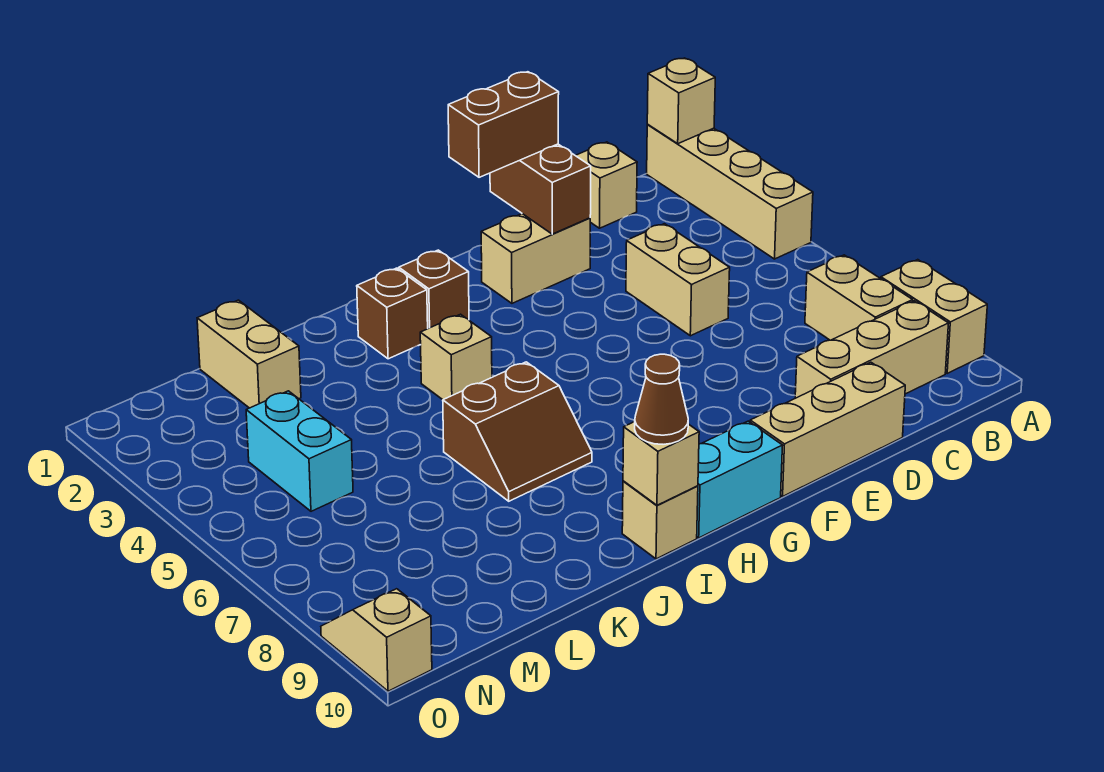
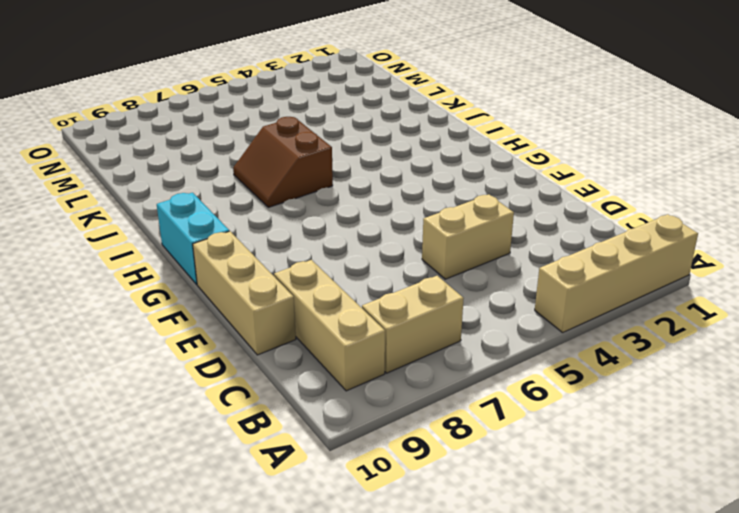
none -> tan brick A8:A9 level 1
none -> tan brick C1 level 1
none -> tan brick E2:F2 level 1

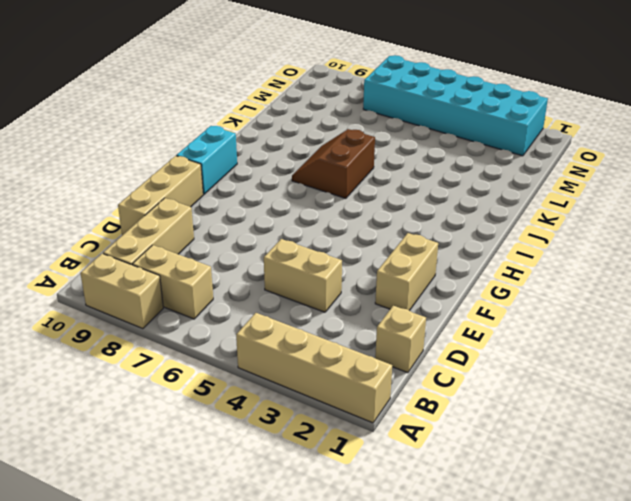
cyan brick N2:O7 level 1 -> none
none -> brown brick H2 level 1
none -> brown brick I2 level 1
none -> tan brick I4 level 1

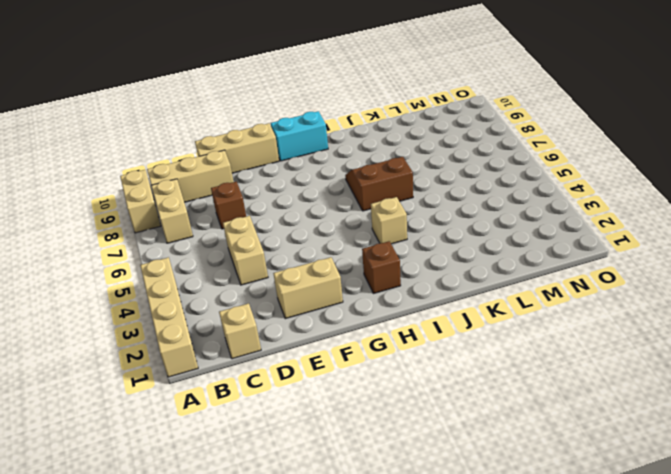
brown brick D7 level 1 -> brown brick I2 level 1
none -> tan brick I10 level 1
none -> tan brick L1:L2 level 1
none -> cyan brick M4:M5 level 1

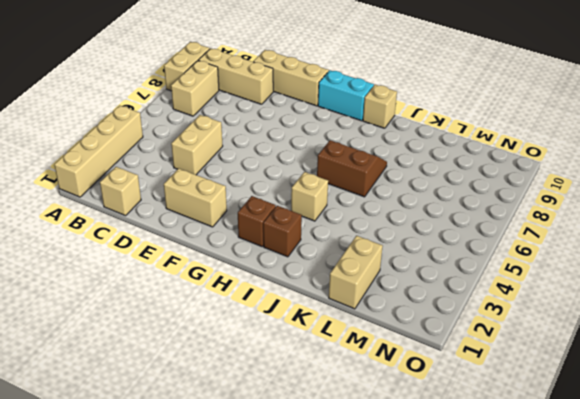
none -> cyan brick M4:M5 level 1
none -> tan slope O9:O10 level 1 top 10
none -> tan brick A1 level 2

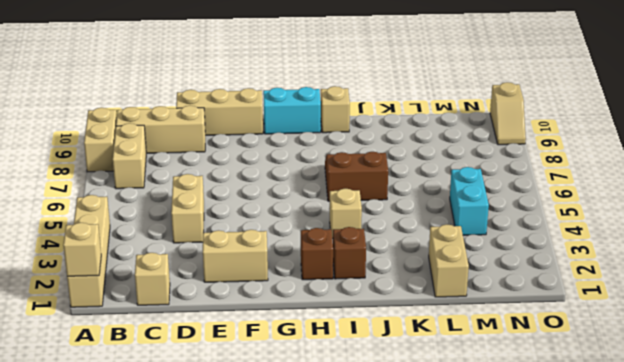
none -> brown brick E1:E2 level 2
none -> tan brick I10 level 2
none -> brown brick E1:F1 level 3

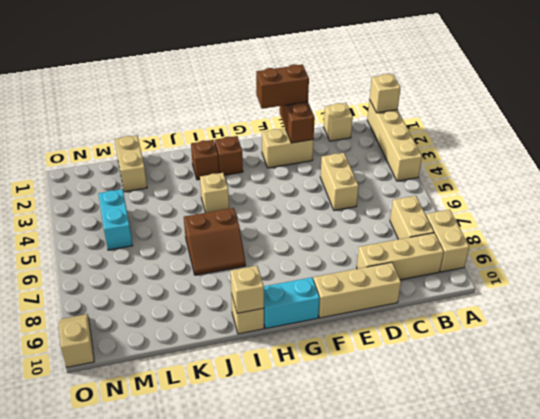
none -> brown cone I10 level 3

